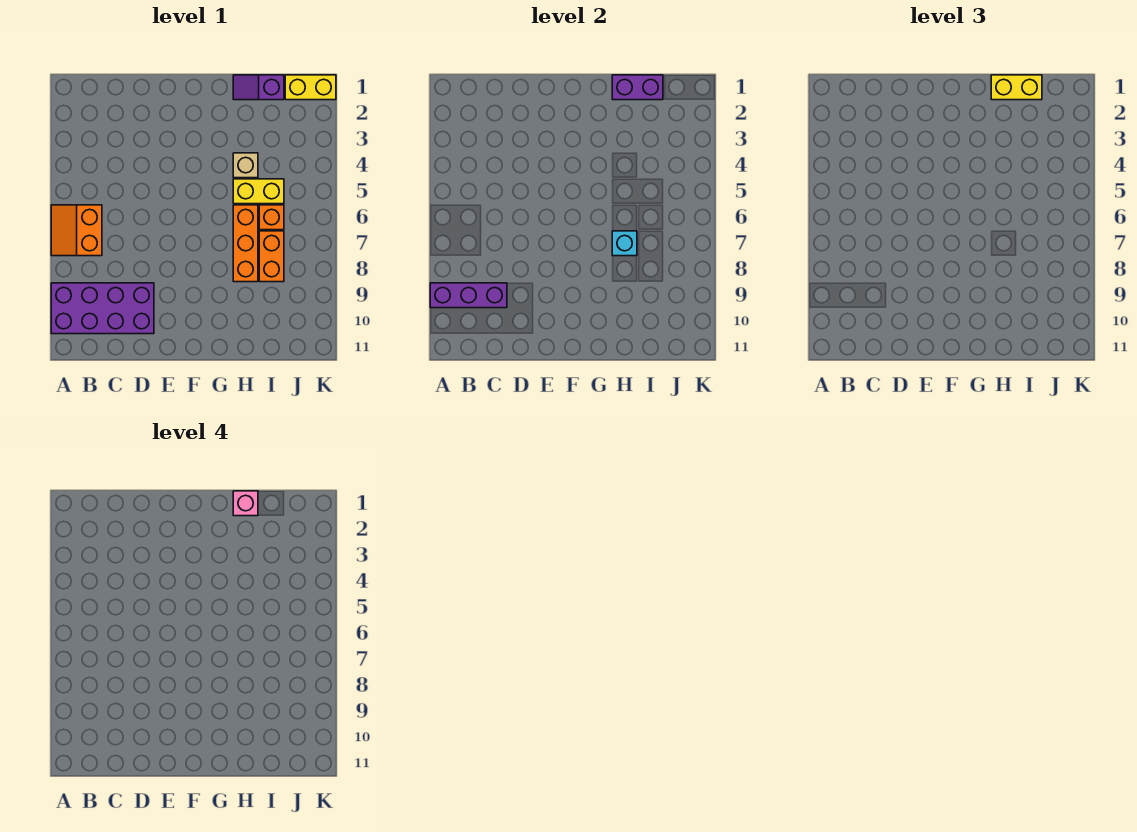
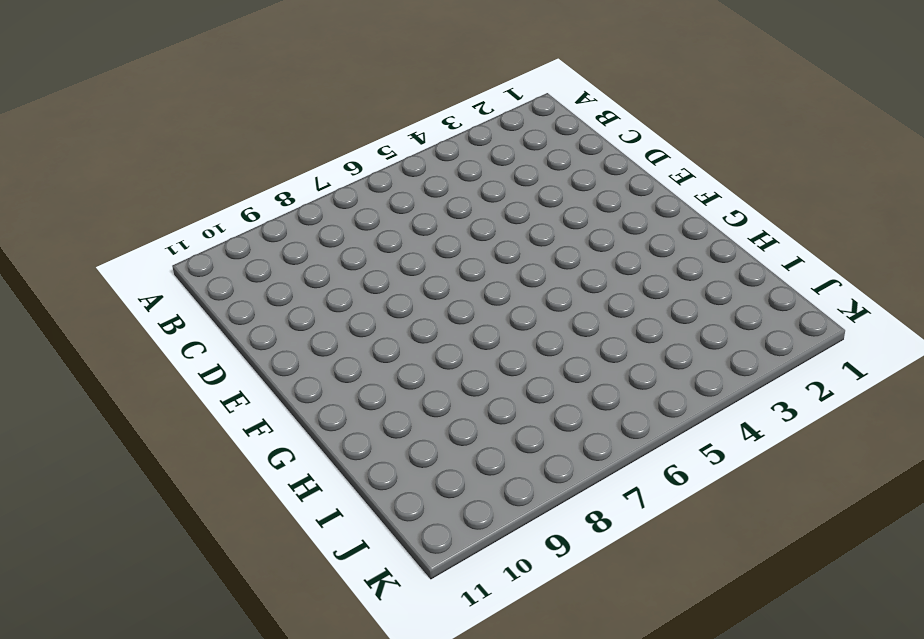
none -> orange slope A6:B7 level 1 top B
none -> purple brick A9:D10 level 1
none -> purple slope H1:I1 level 1 top I

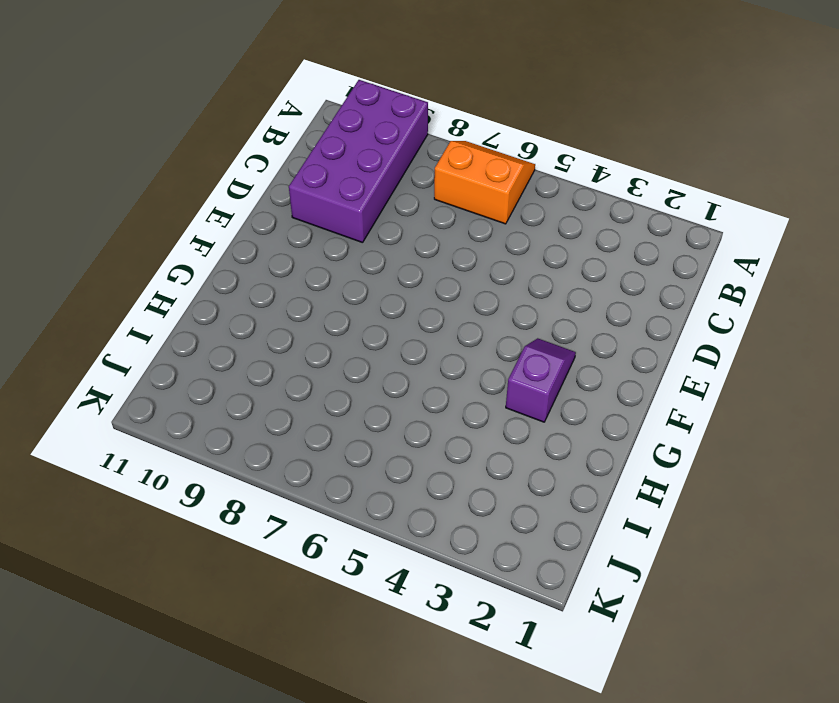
purple slope F3:G3 level 1 top G -> purple slope H1:I1 level 1 top I
none -> tan brick H4 level 1
none -> yellow brick H5:I5 level 1
none -> orange brick H6:H8 level 1

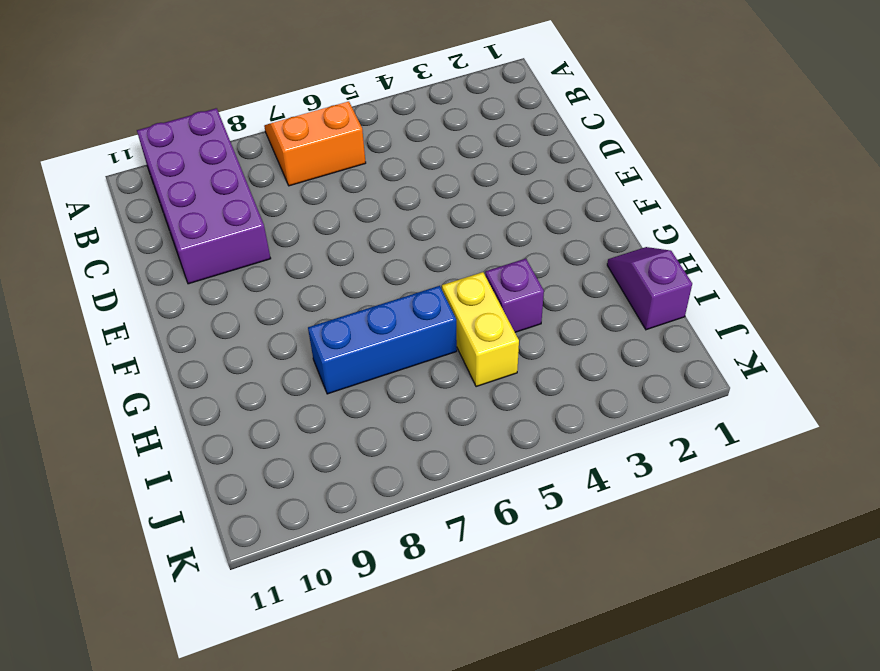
purple brick H4 level 1 -> tan brick H4 level 1
blue brick H6:H8 level 1 -> orange brick H6:H8 level 1
none -> orange brick I6 level 1
none -> orange brick I7:I8 level 1
none -> yellow brick J1:K1 level 1

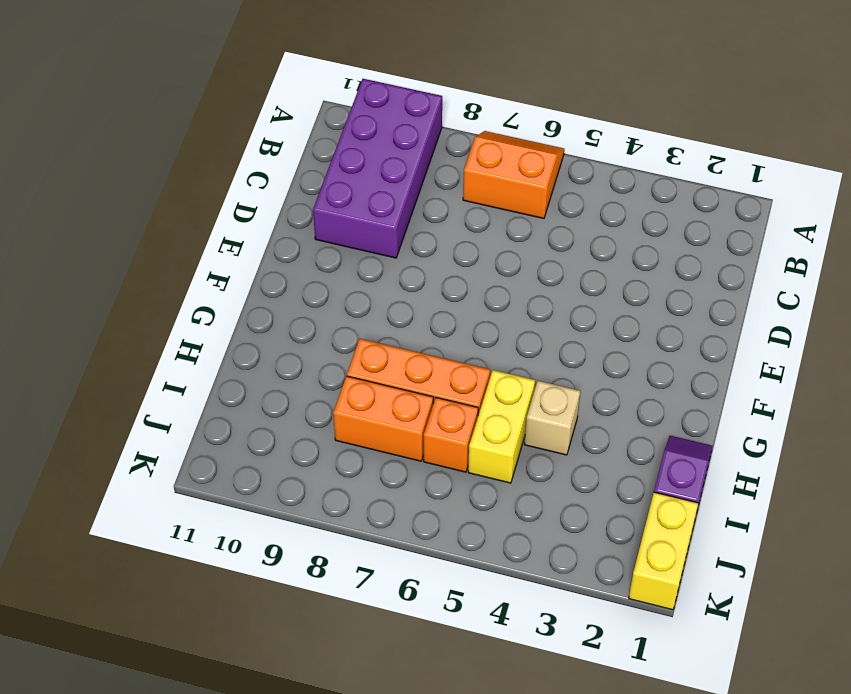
none -> purple brick A9:C9 level 2
none -> purple brick H1:I1 level 2
none -> cyan brick H7 level 2

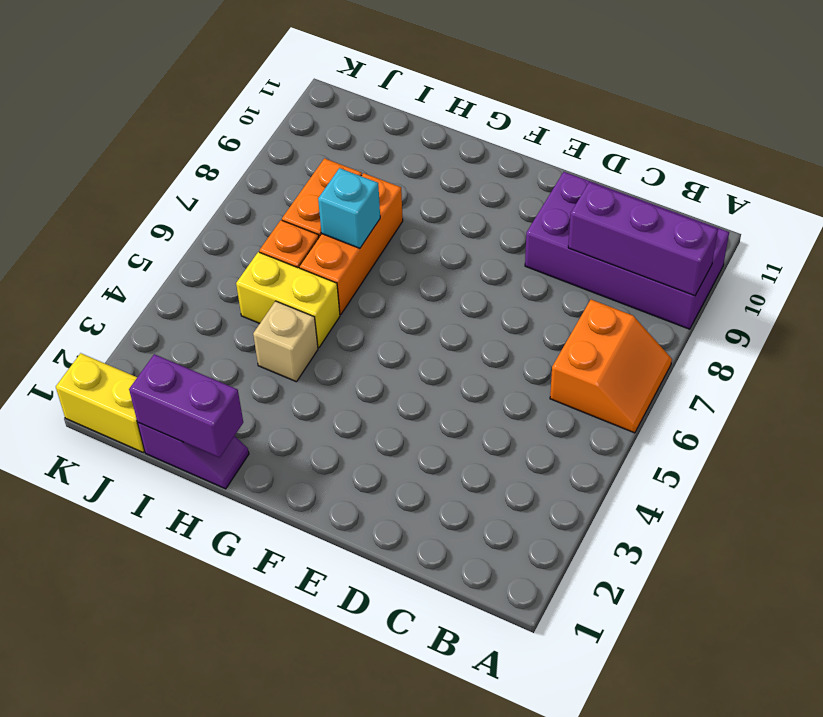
none -> yellow brick H1:I1 level 3
none -> pink brick H1 level 4

